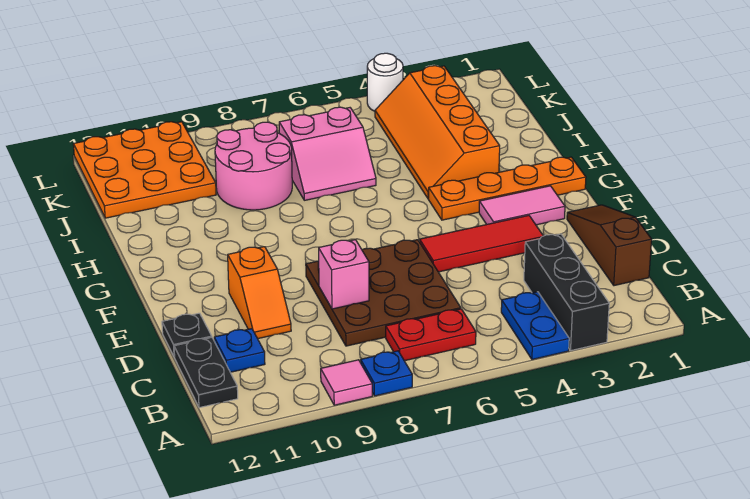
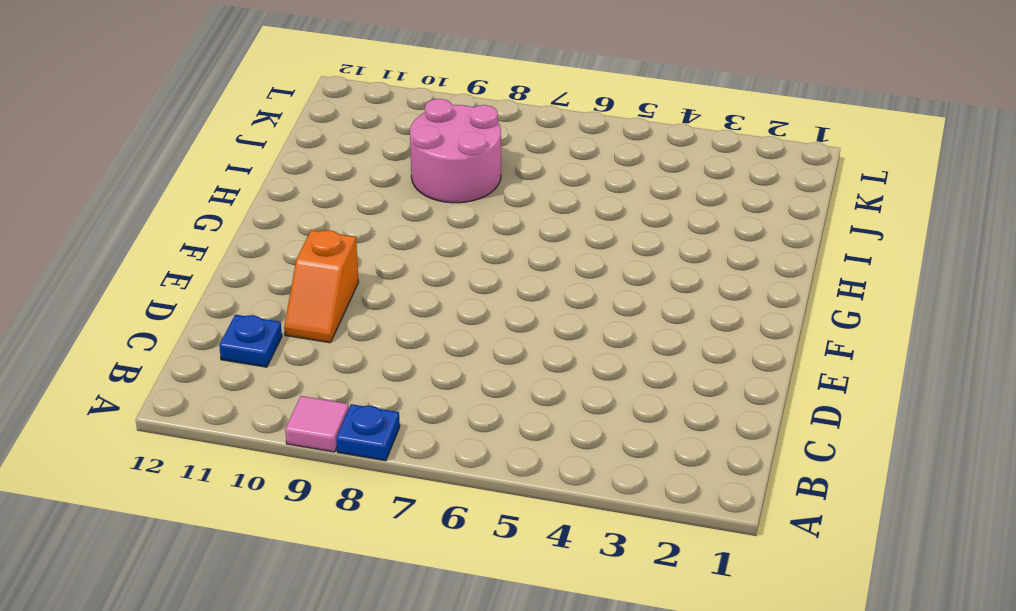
none -> black brick A3:C3 level 1
none -> blue plate A4:B4 level 1
none -> red plate B6:B7 level 1

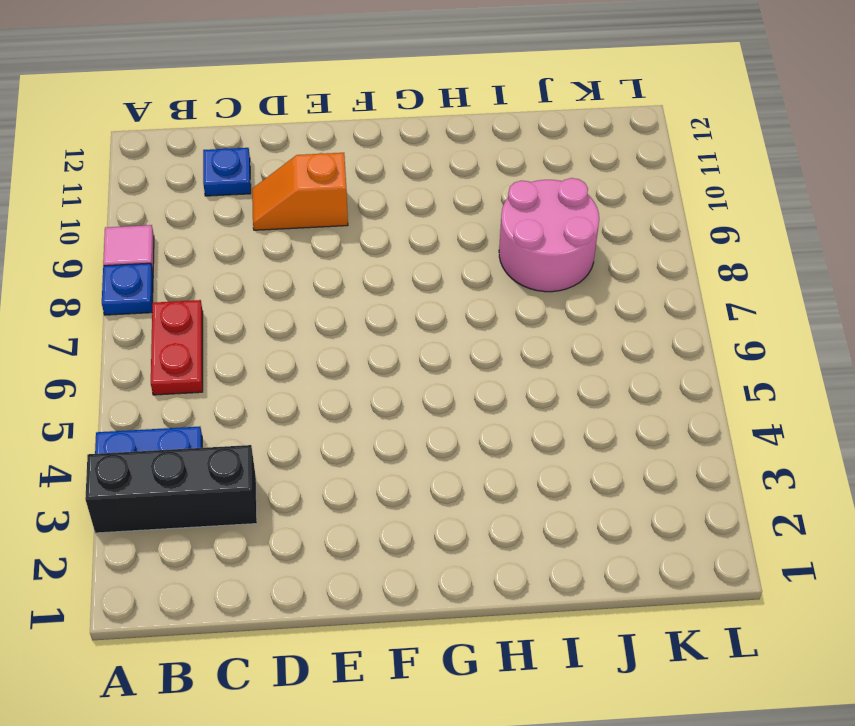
none -> black plate B12:C12 level 1
none -> brown slope C1:E1 level 1 top C
none -> brown plate C6:E8 level 1

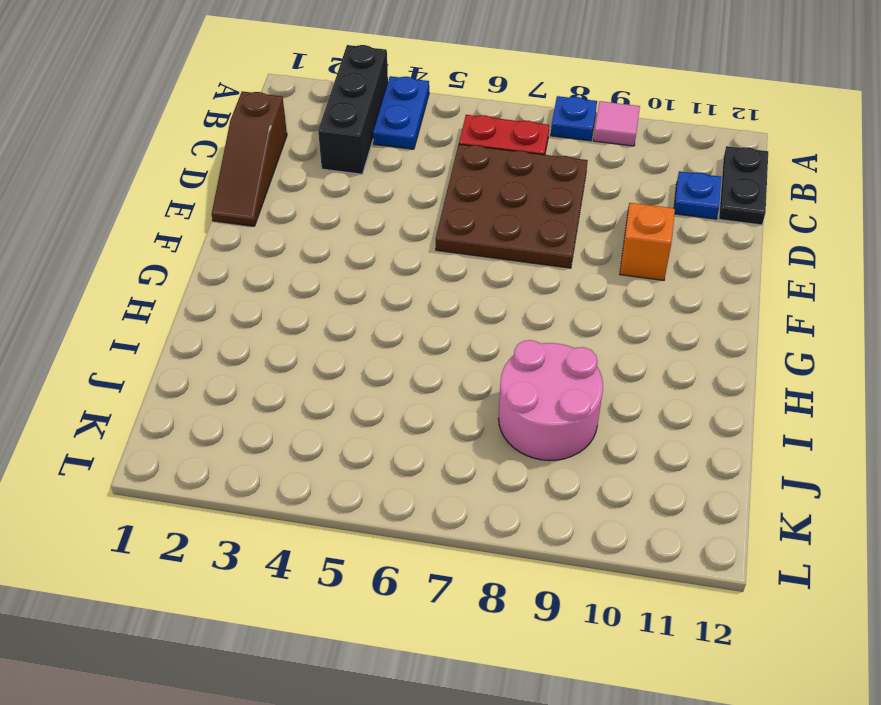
none -> black plate D12 level 1
none -> red tile E3:E5 level 1
none -> pink tile F2:F3 level 1

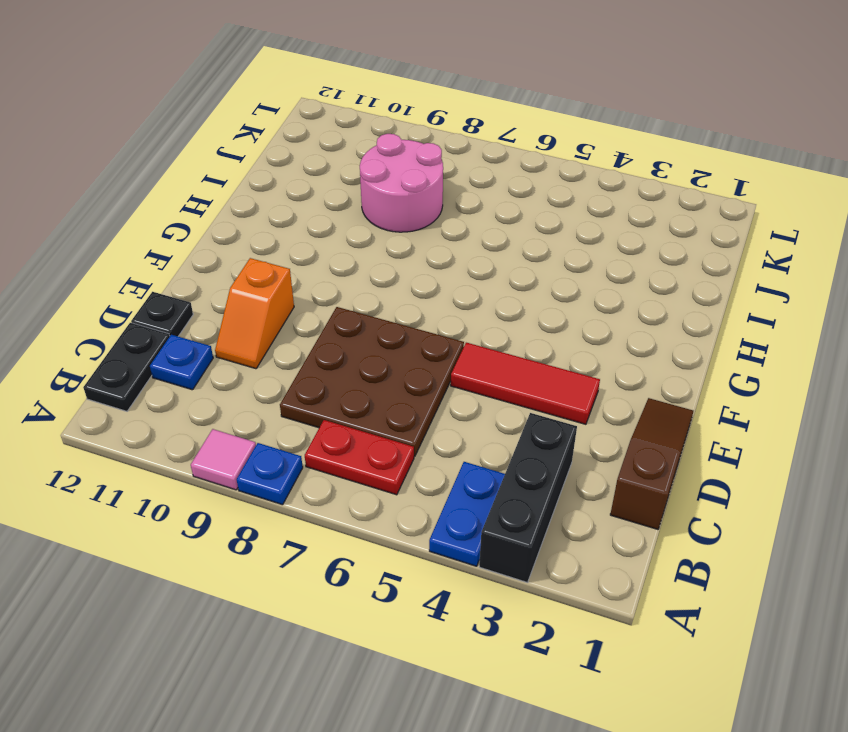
none -> pink tile F2:F3 level 1
none -> orange plate G1:G4 level 1
none -> orange slope H3:K4 level 1 top 3

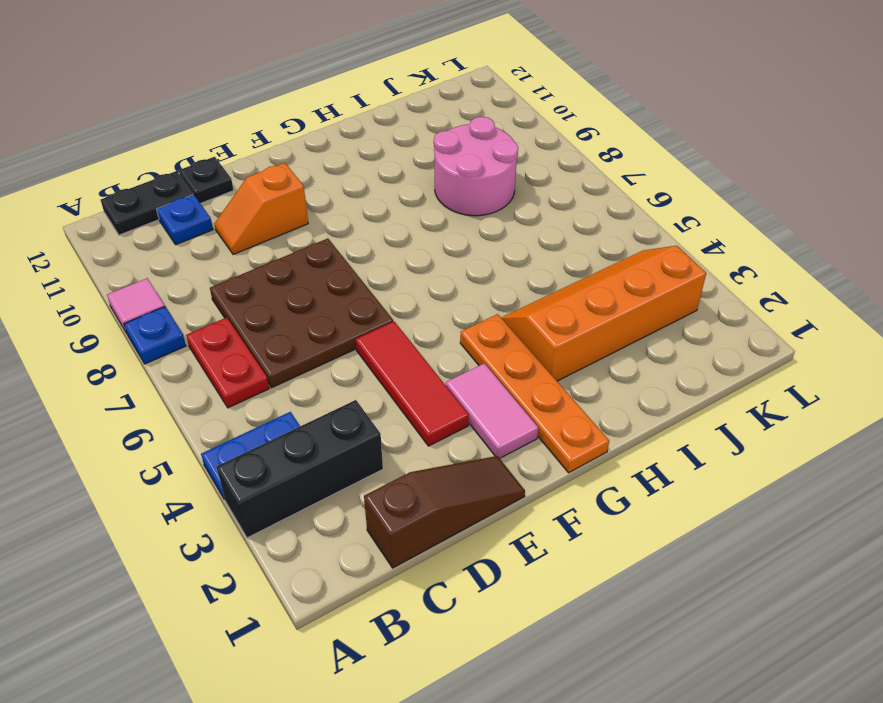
none -> pink slope I6:J7 level 1 top J
none -> orange plate J10:L12 level 1
none -> white round brick L4 level 1

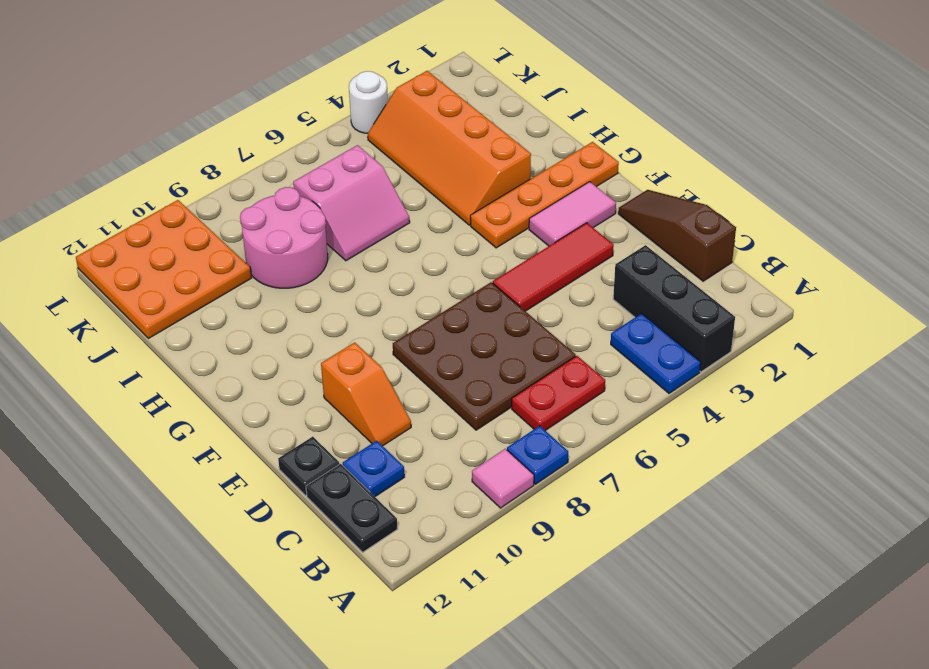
none -> pink brick D8 level 2

